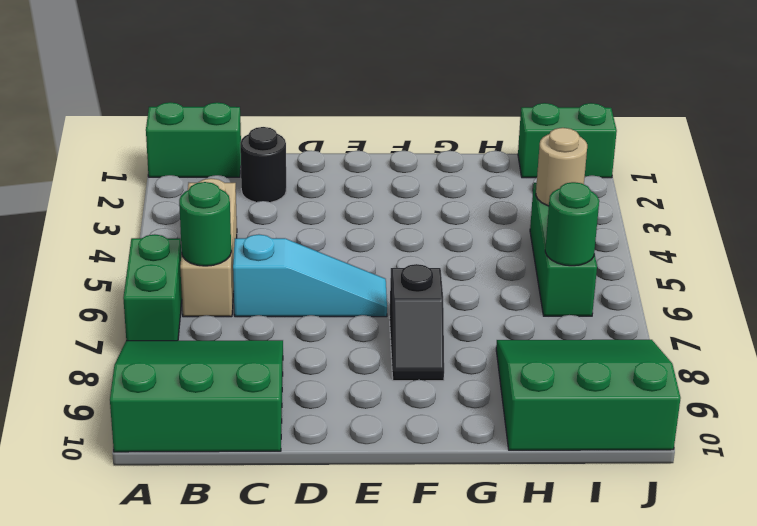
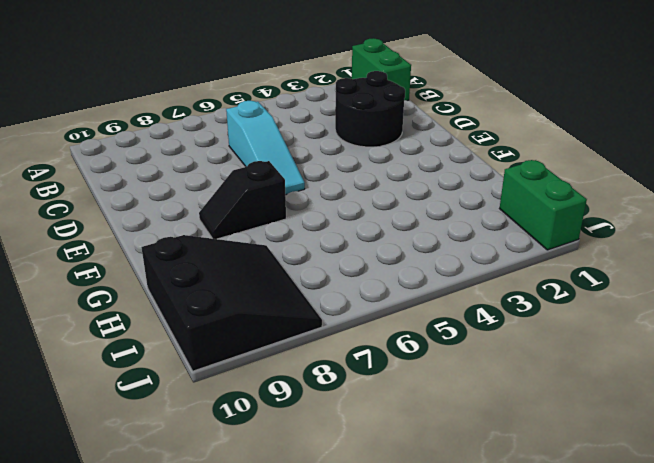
black round brick C2:D3 level 1 -> black round brick C2 level 1
black slope H8:J10 level 1 top 10 -> green slope H8:J10 level 1 top 10
none -> green brick A6:A7 level 1
none -> green slope A8:C10 level 1 top 10
none -> tan brick B4:B6 level 1

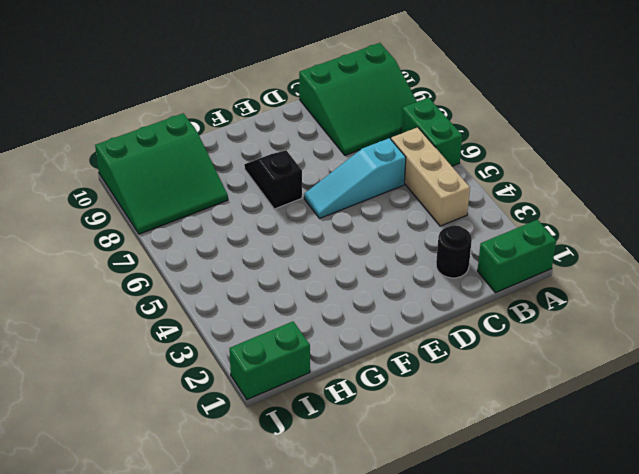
none -> green brick I4:I6 level 1
none -> green round brick B6 level 2
none -> tan round brick I4 level 2

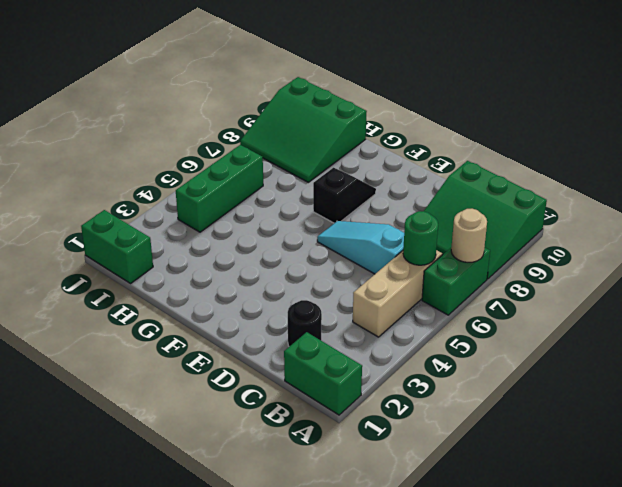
tan round brick A7 level 2 -> tan round brick I4 level 2
none -> green round brick I6 level 2

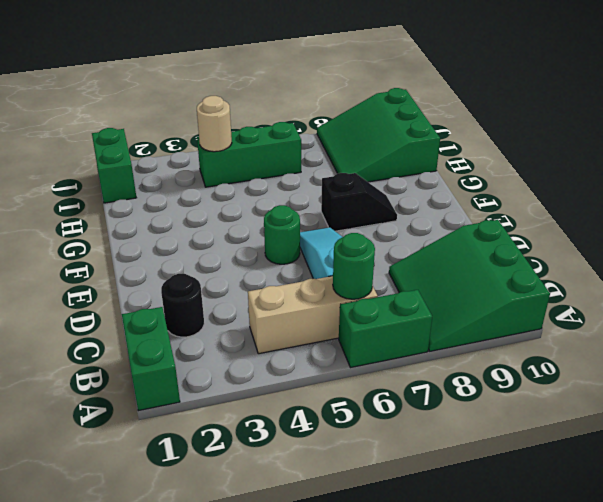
green round brick E5 level 1 -> green round brick I6 level 2

